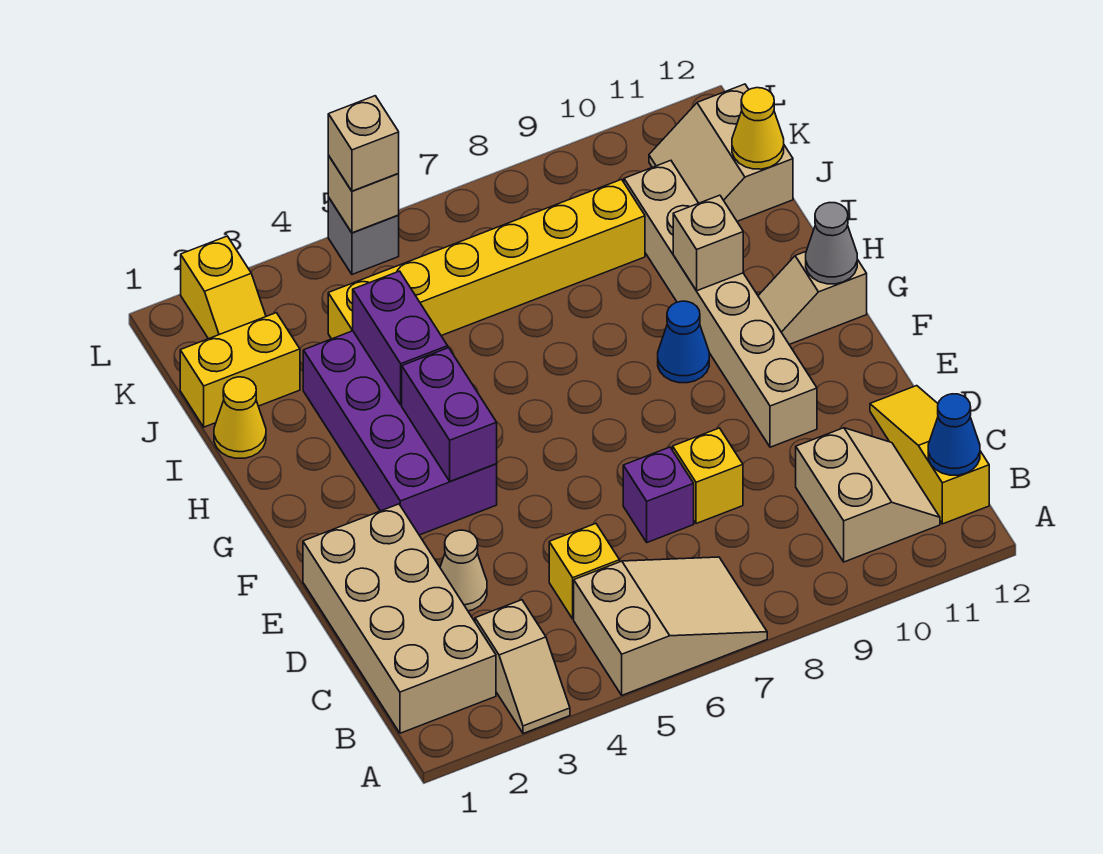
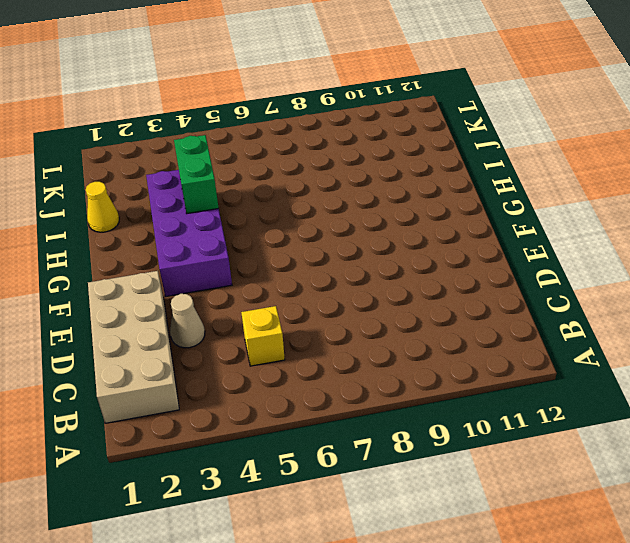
green brick H4:I4 level 2 -> purple brick H4:I4 level 2
none -> tan slope A3:B3 level 1 top B
none -> tan slope A5:B7 level 1 top 5
none -> tan slope B10:C11 level 1 top 10

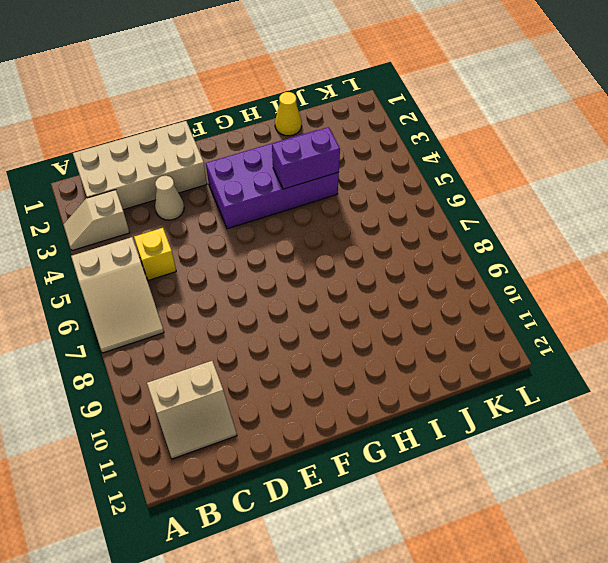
none -> yellow slope B12:D12 level 1 top B
none -> purple brick D7 level 1
none -> yellow brick D8 level 1

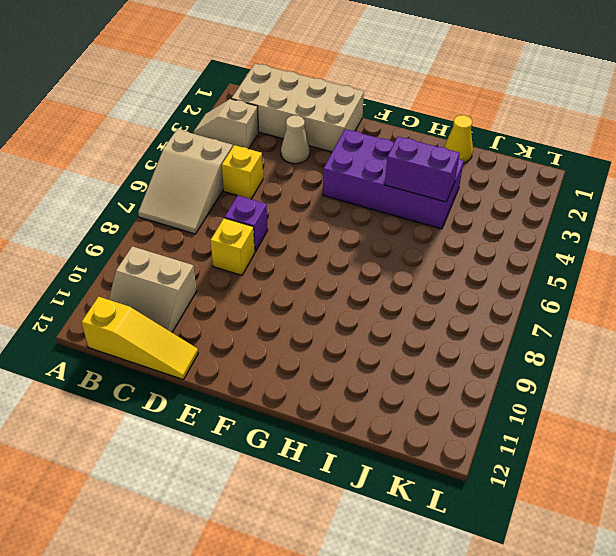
none -> tan brick E10:J10 level 1
none -> blue cone G9 level 1
none -> tan slope G11:G12 level 1 top 12

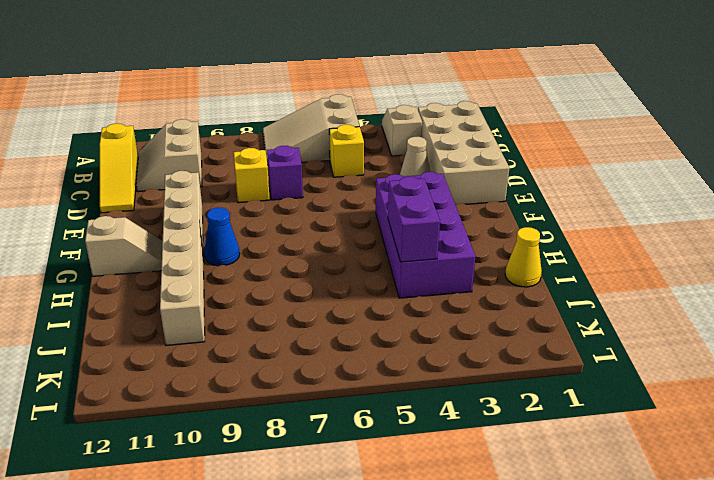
none -> yellow brick J1:J2 level 1
none -> yellow brick J4:J9 level 1
none -> tan slope J11:K12 level 1 top 12

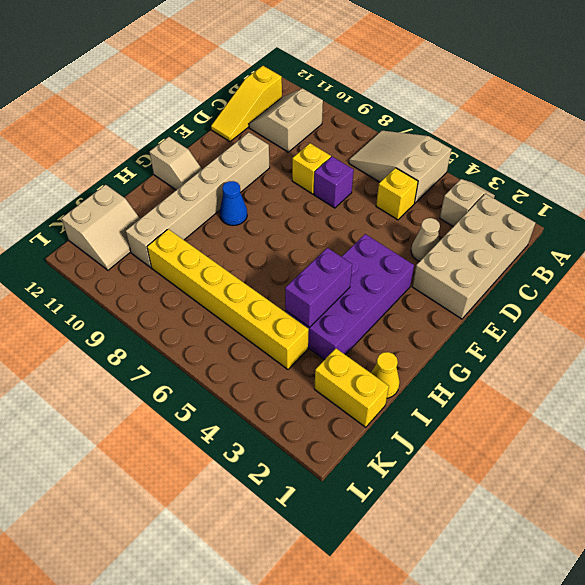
none -> yellow slope K2:L2 level 1 top L
none -> grey brick L5 level 1
none -> blue cone B12 level 2

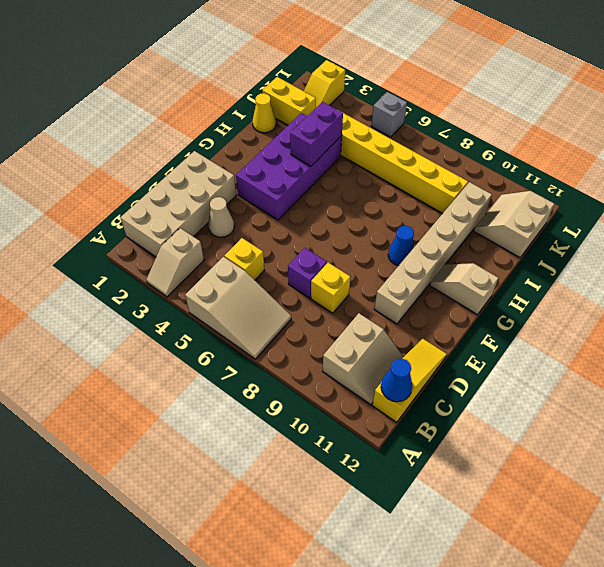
none -> purple brick F4:G4 level 2
none -> grey cone G12 level 2
none -> tan brick H10 level 2

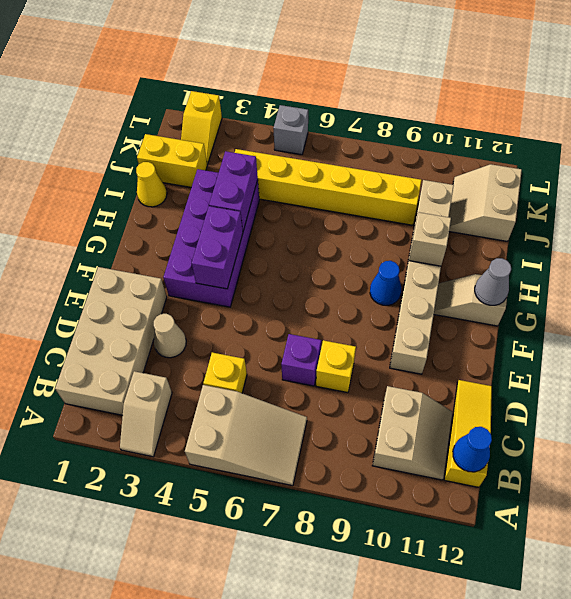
none -> yellow cone J12 level 2
none -> tan brick L5 level 2
none -> tan brick L5 level 3

